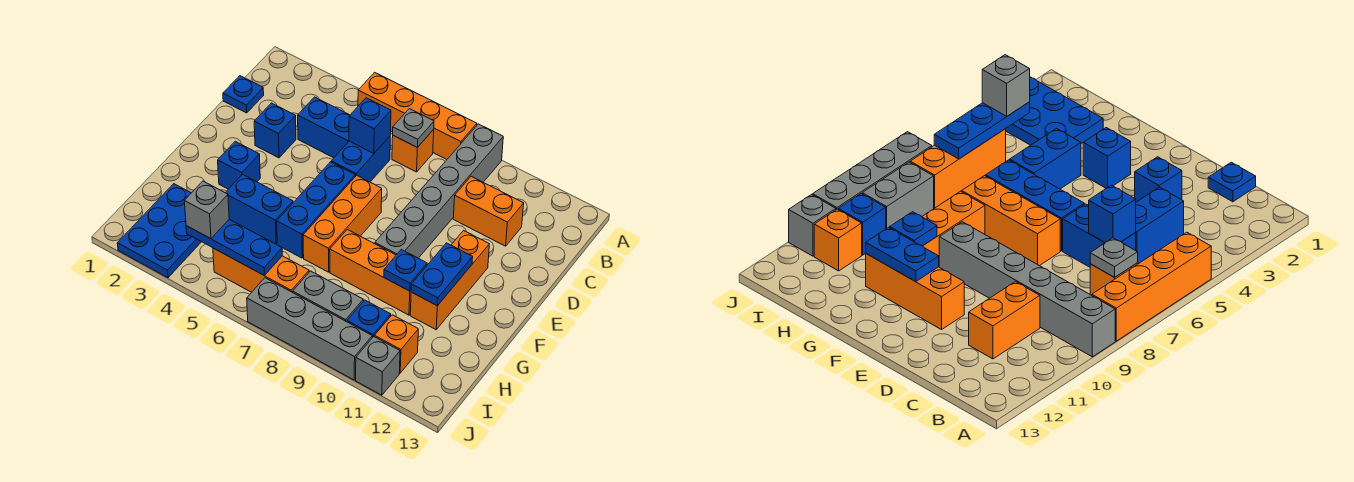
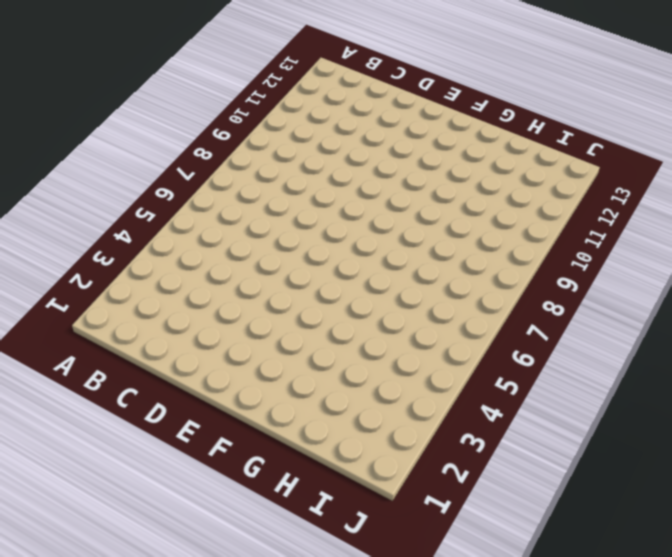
none -> orange brick A5:A8 level 1
none -> grey brick A9:F9 level 1
none -> orange brick B7 level 1

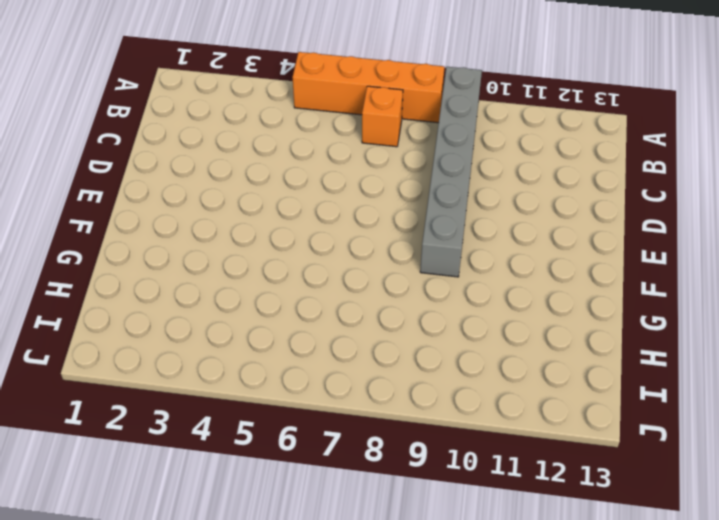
none -> blue plate C1 level 1
none -> blue brick C4:C5 level 1
none -> blue brick C6:D6 level 1

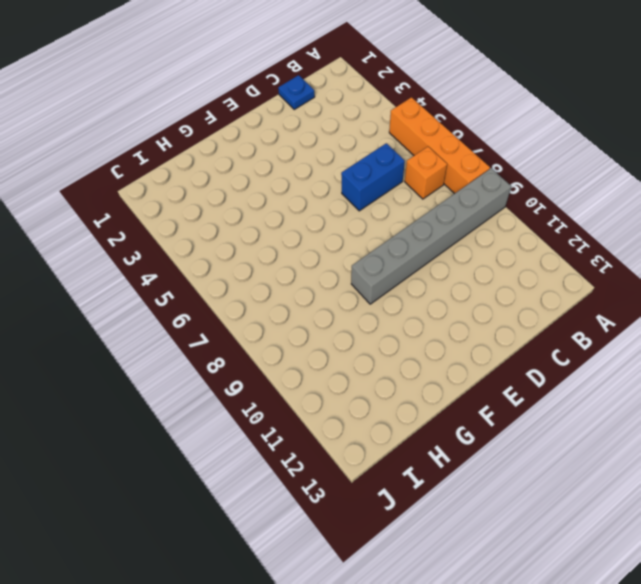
none -> blue brick C4:C5 level 1
none -> orange brick C10:C11 level 1
none -> blue brick D3 level 1

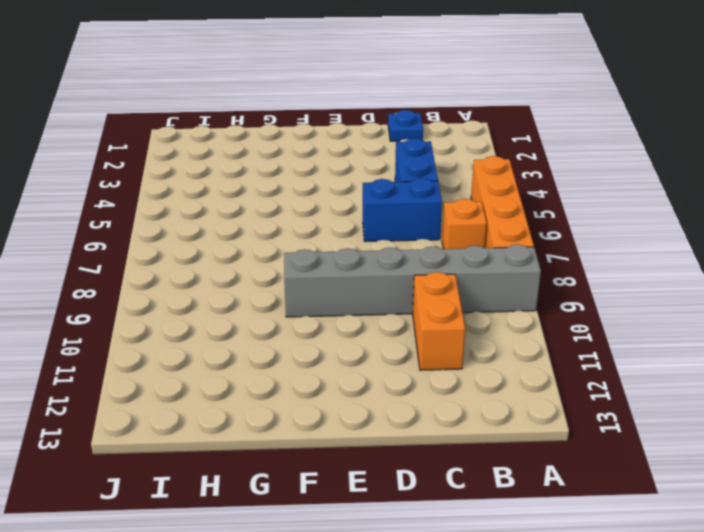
none -> blue brick D3 level 1
none -> blue brick E6:G6 level 1
none -> orange brick E7:G7 level 1

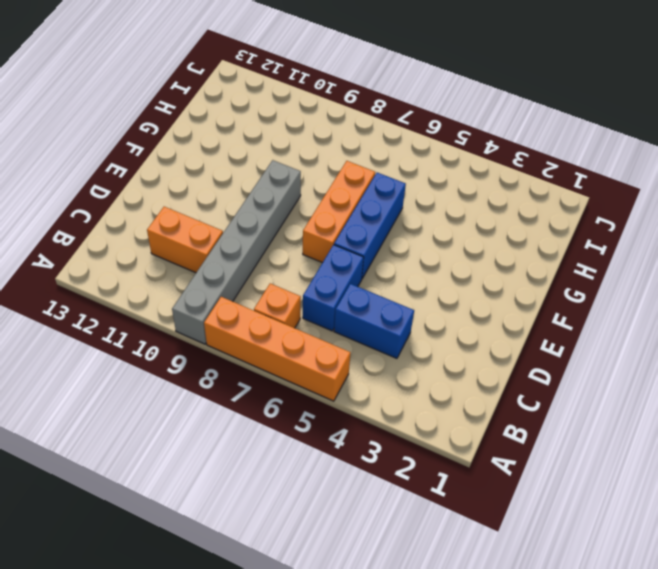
none -> blue plate C1 level 1
none -> blue brick D3 level 1
none -> orange brick E11:G11 level 1

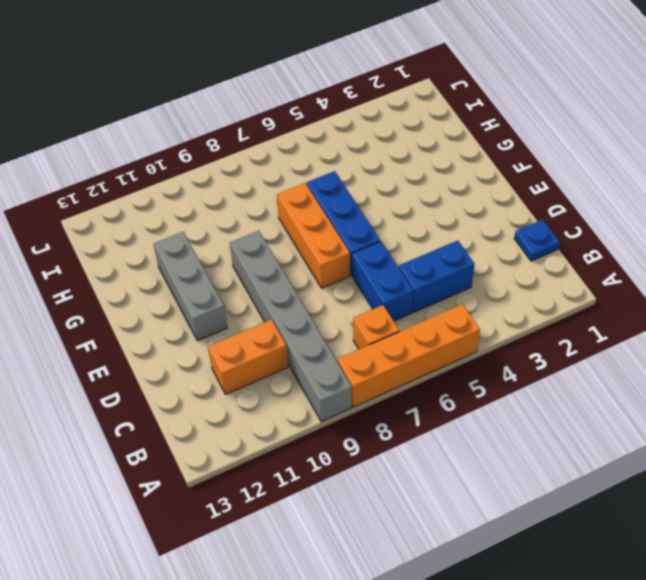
grey brick E11:G11 level 1 -> orange brick E11:G11 level 1
none -> blue brick D3 level 1
none -> blue brick F3 level 1
none -> blue brick G4:G5 level 1

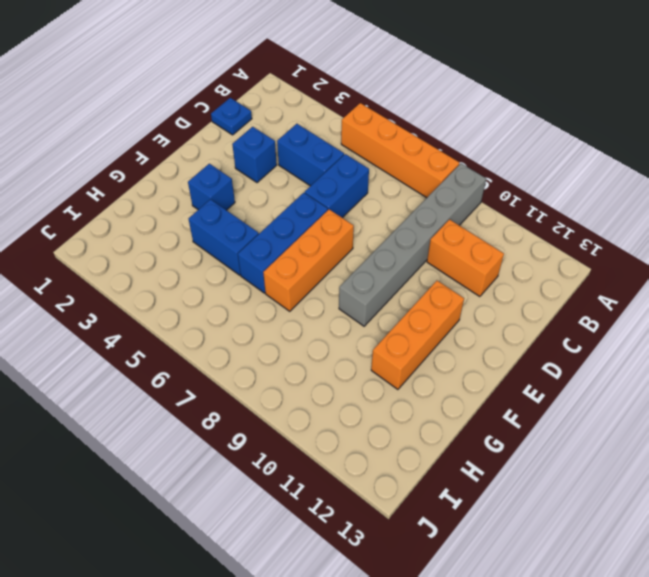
none -> orange brick B7 level 1
none -> orange brick G8:G10 level 1
none -> blue plate H2:J3 level 1

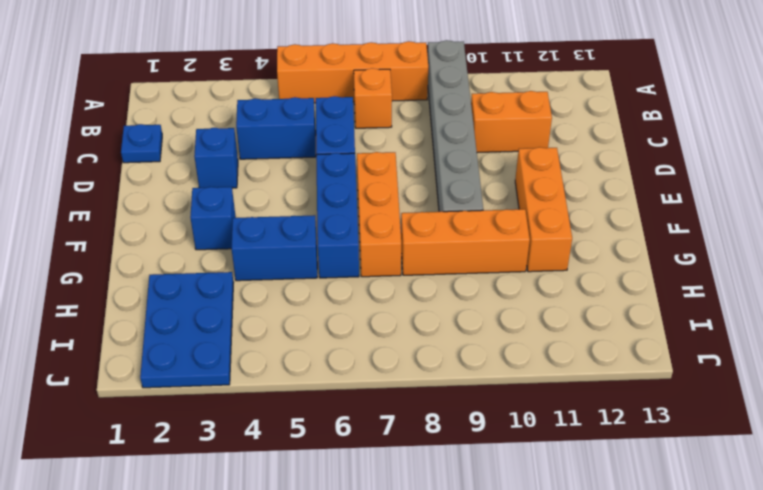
none -> orange brick I5:I7 level 1
none -> grey brick I8:I9 level 1
none -> blue brick I10 level 1

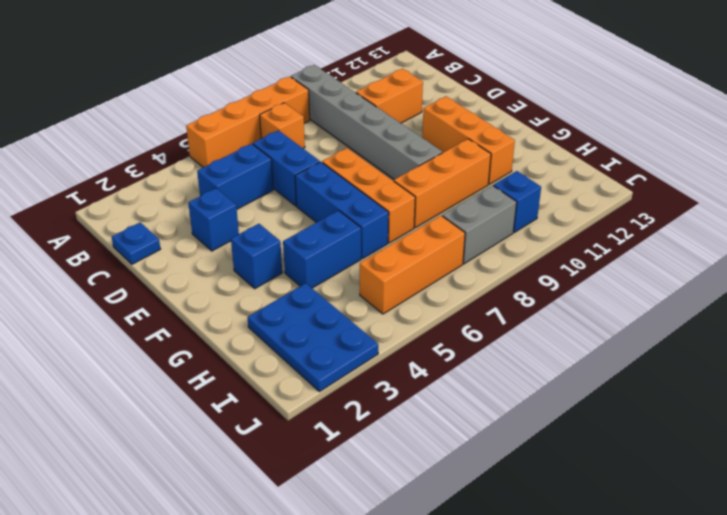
none -> orange brick I11 level 1
none -> grey brick J7:J10 level 1
none -> grey brick J11 level 1

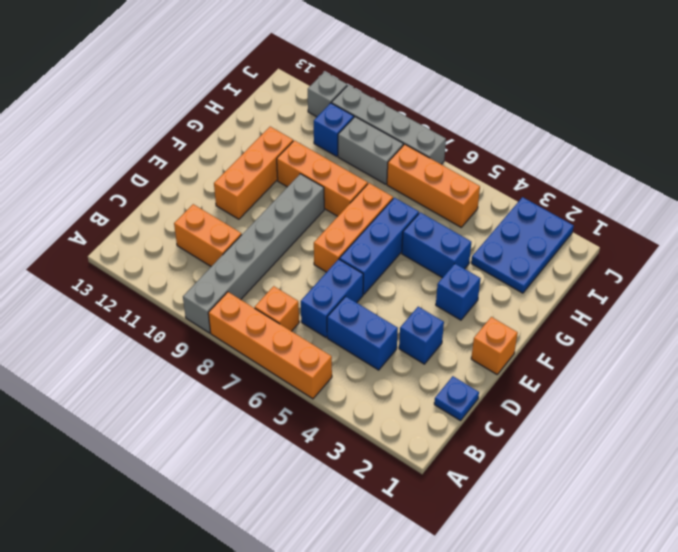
orange brick E1 level 1 -> orange brick I11 level 1
none -> grey plate B7 level 2
none -> blue brick C6 level 2
none -> blue plate F11:G11 level 2

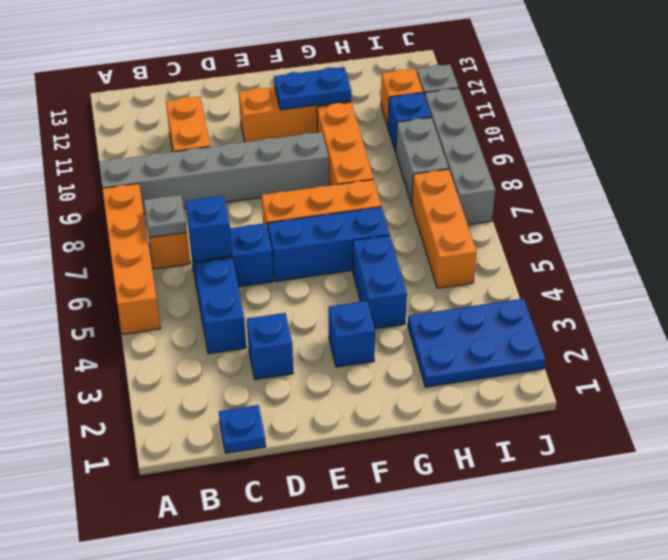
none -> blue plate G10 level 2
none -> blue plate I4:I6 level 2
none -> grey brick I4 level 3

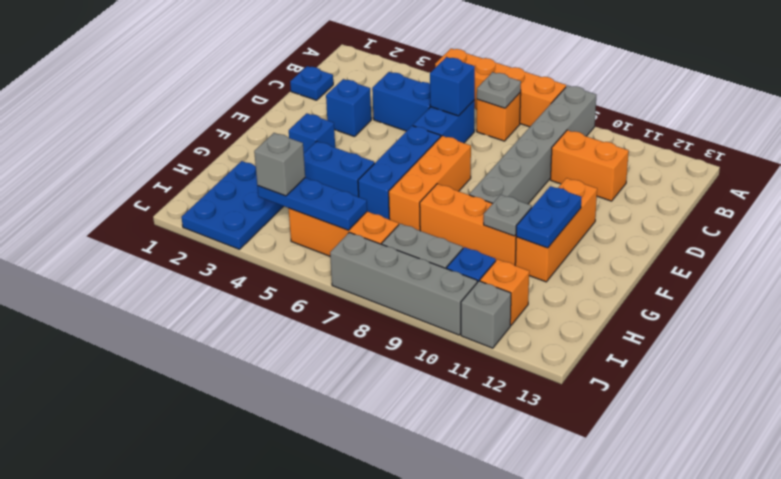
grey plate G10 level 2 -> blue plate G10 level 2

